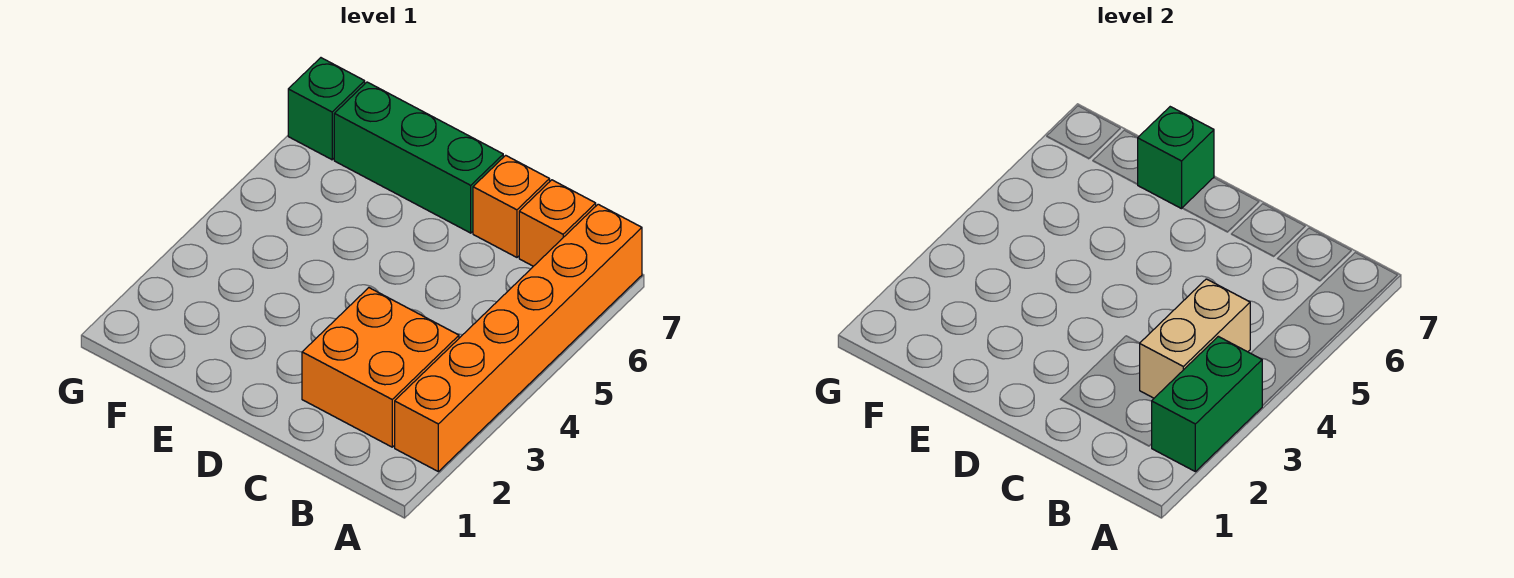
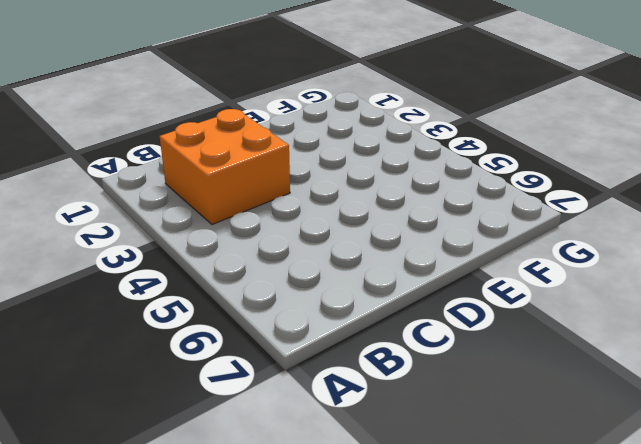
none -> orange brick A2:A7 level 1
none -> orange brick B7 level 1

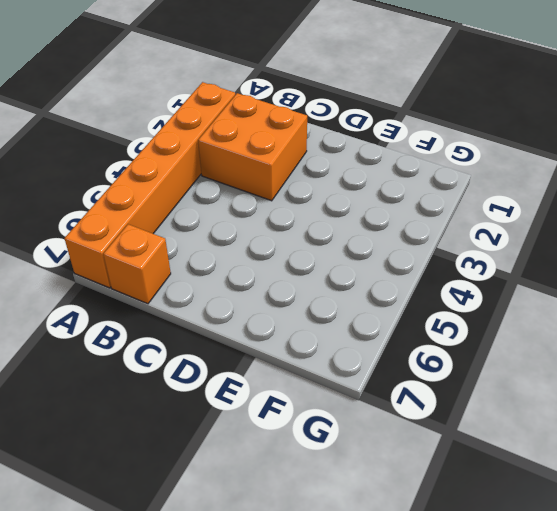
none -> orange brick C7 level 1
none -> green brick D7:F7 level 1

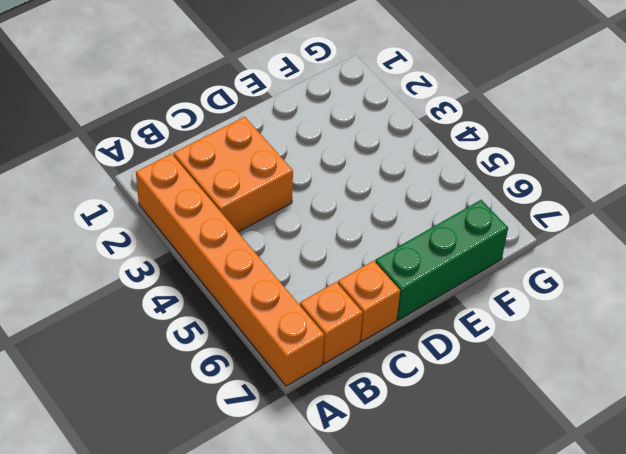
none -> green brick G7 level 1
none -> green brick A2:A3 level 2

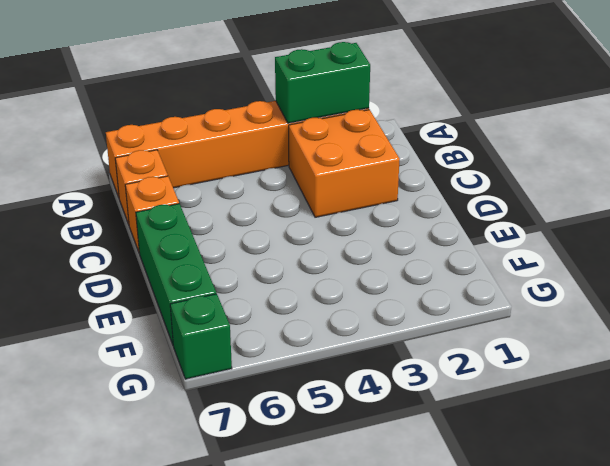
none -> tan brick B3:B4 level 2
none -> green brick E7 level 2

